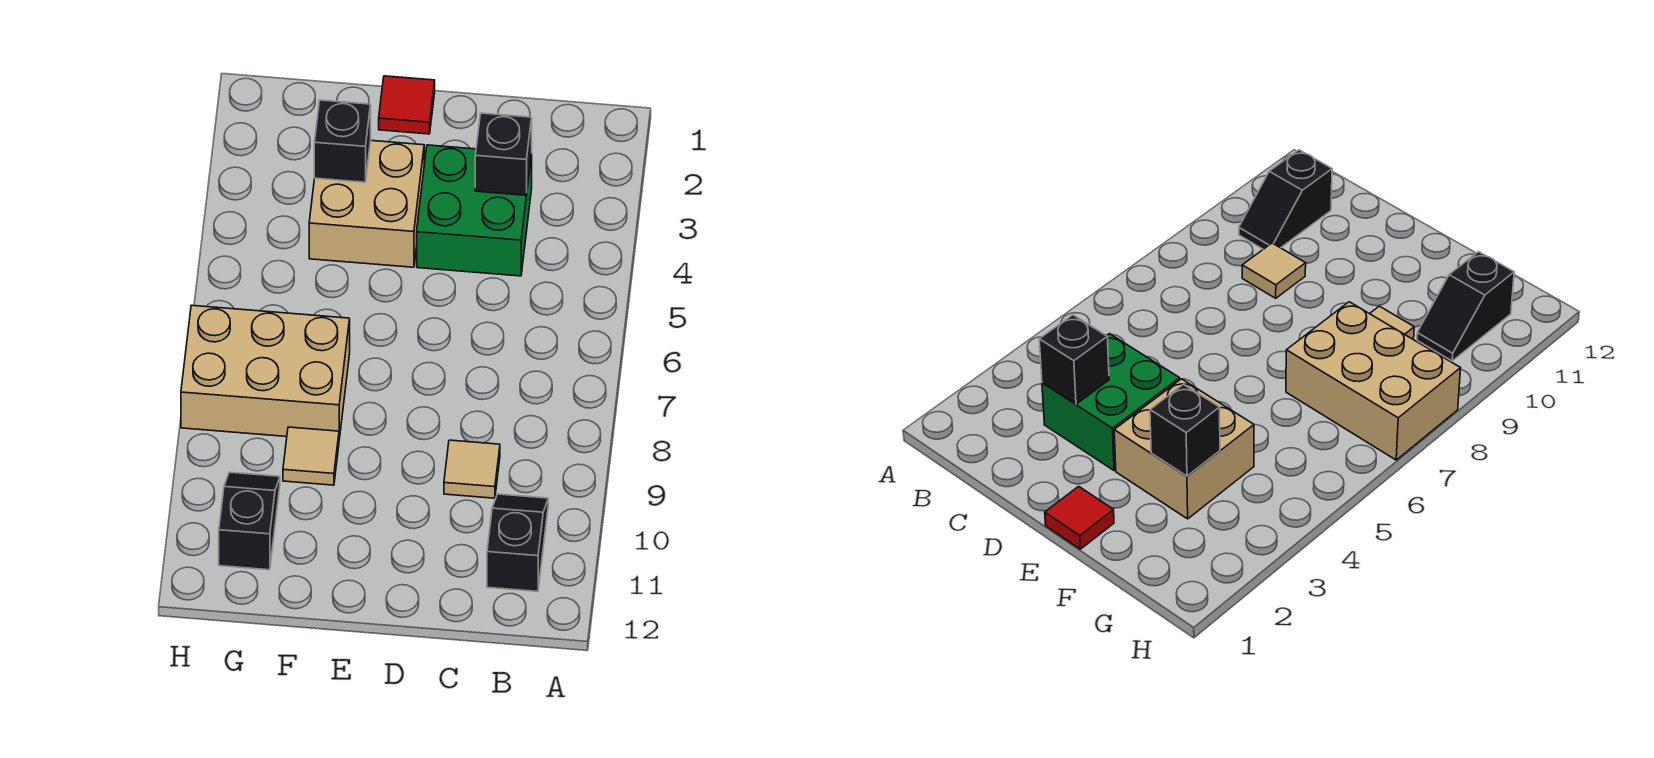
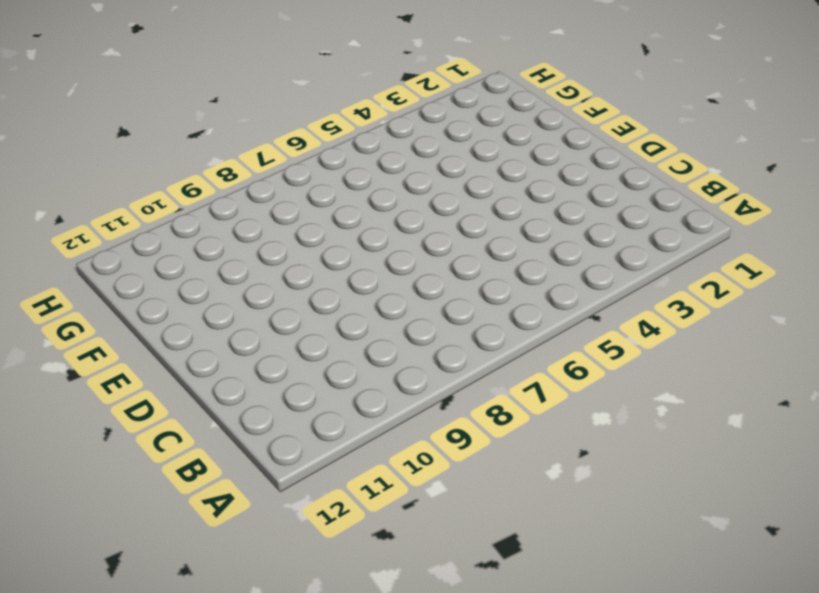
none -> black slope B10:B11 level 1 top 11
none -> green brick C3:D4 level 1

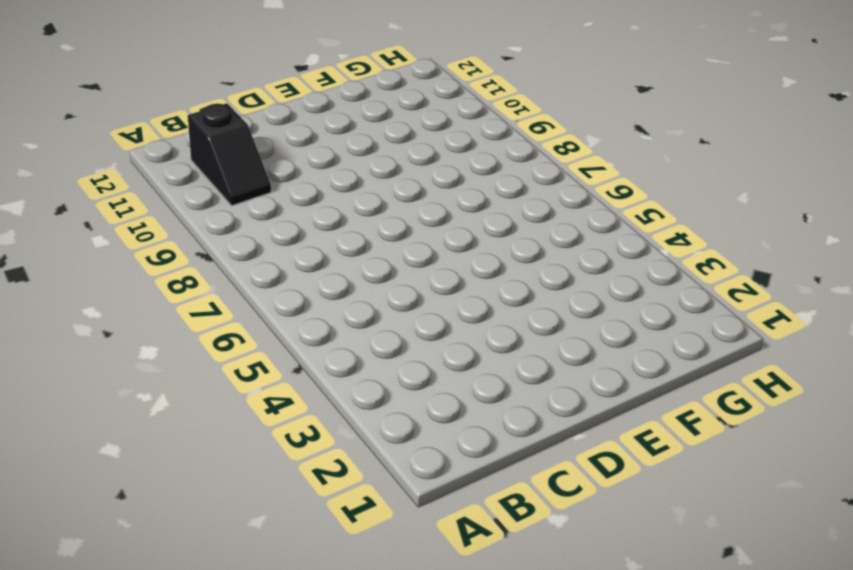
none -> green brick C3:D4 level 1
none -> tan tile C9 level 1

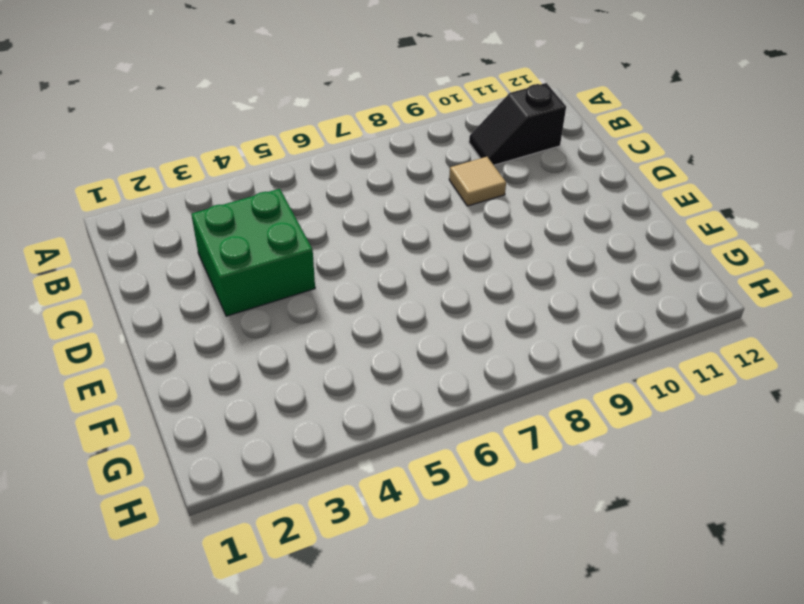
none -> red tile E1 level 1
none -> tan brick E3:F4 level 1

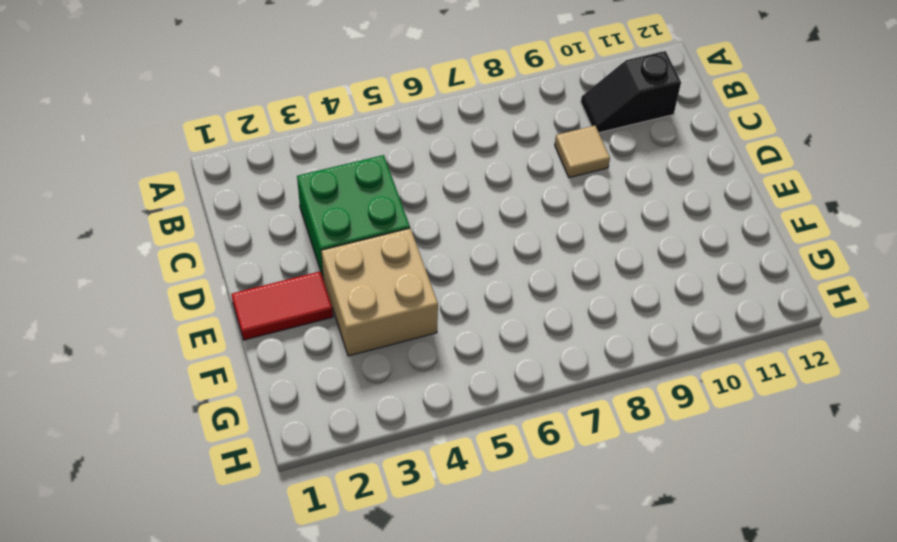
red tile E1:E2 level 1 -> red tile E1 level 1
none -> tan brick F7:H8 level 1
none -> tan tile F9 level 1

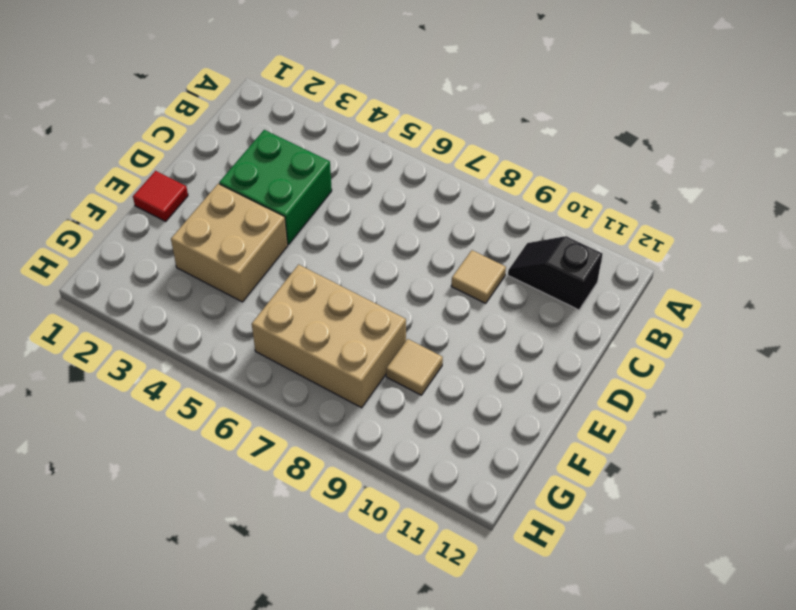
tan brick F6:G8 level 1 -> tan brick F7:H8 level 1
none -> black slope G10:G11 level 1 top 11
none -> black brick C3 level 2

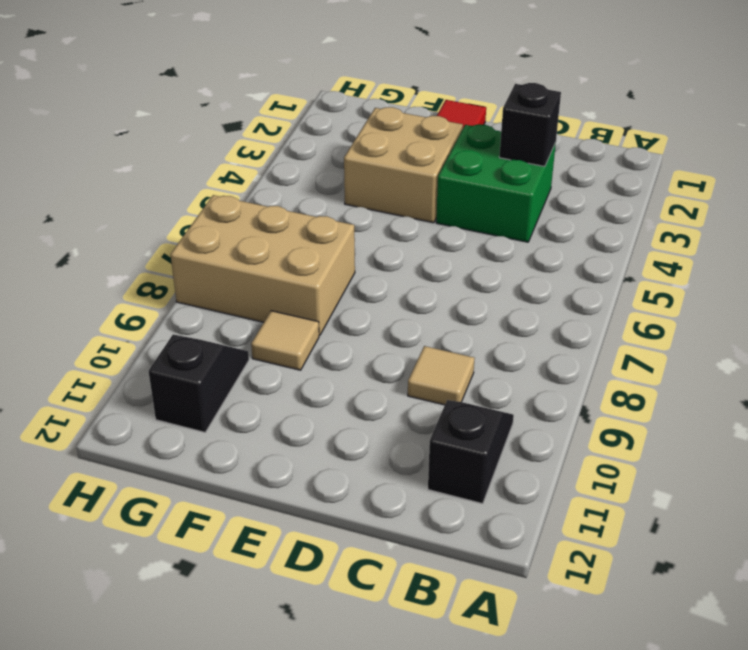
none -> black brick F3 level 2

